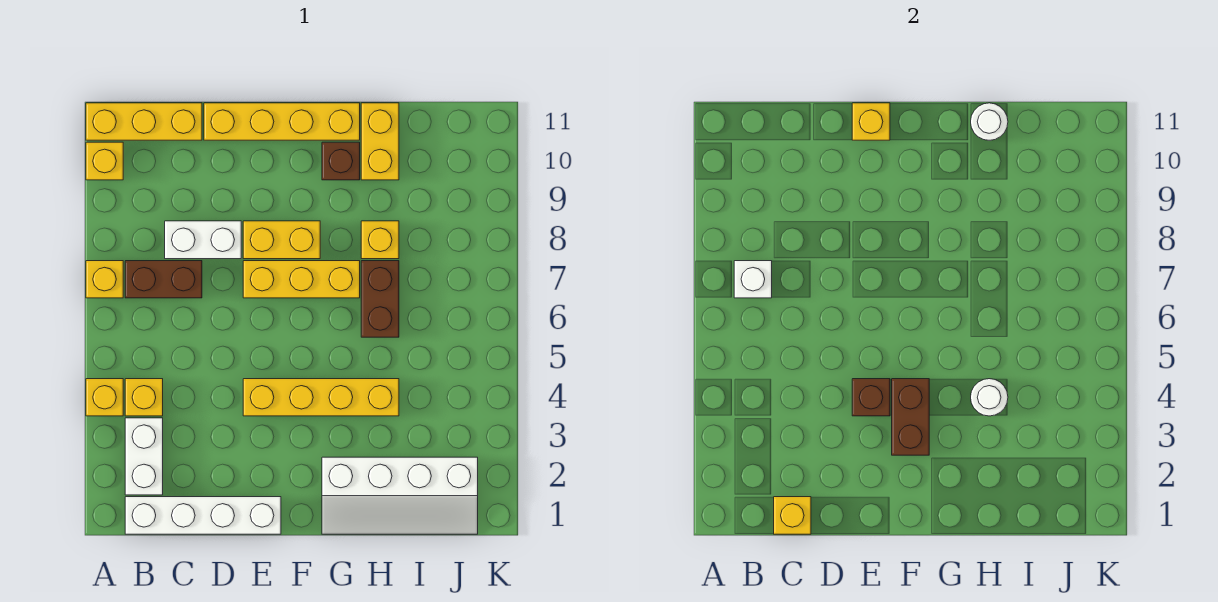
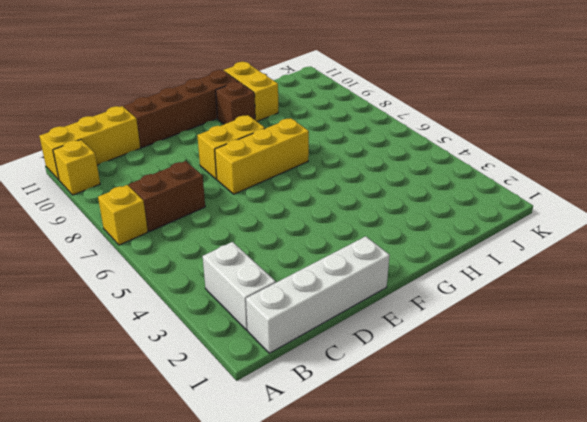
brown brick D11:G11 level 1 -> yellow brick D11:G11 level 1
none -> yellow brick A4 level 1
none -> yellow brick B4 level 1
none -> white brick C8:D8 level 1

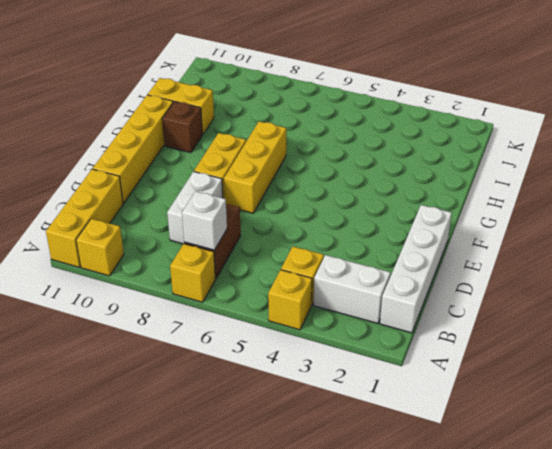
none -> yellow brick E4:H4 level 1
none -> white slope G1:J2 level 1 top 2
none -> brown brick H6:H7 level 1

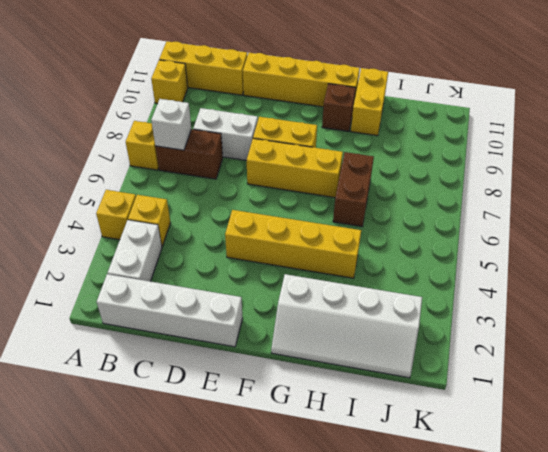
none -> yellow brick H8 level 1
none -> yellow brick C1 level 2
none -> brown brick E4 level 2

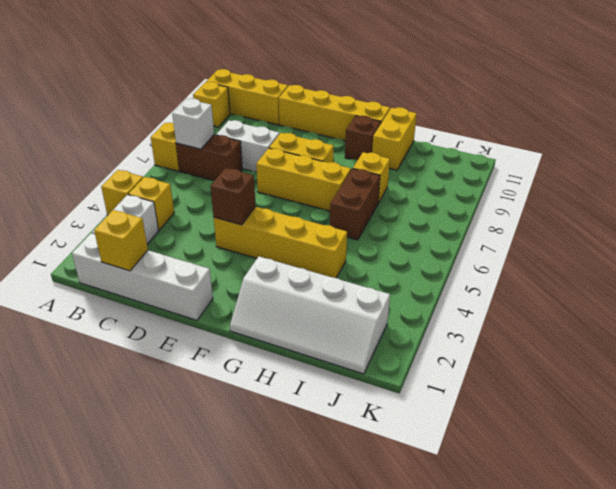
none -> yellow brick E11 level 2
none -> brown brick F3:F4 level 2
none -> white round brick H4 level 2

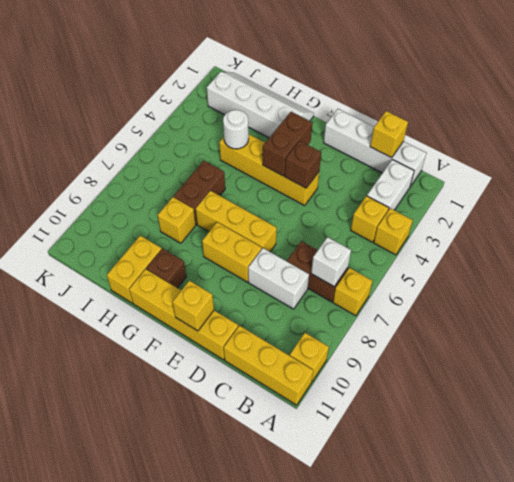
none -> white round brick H11 level 2

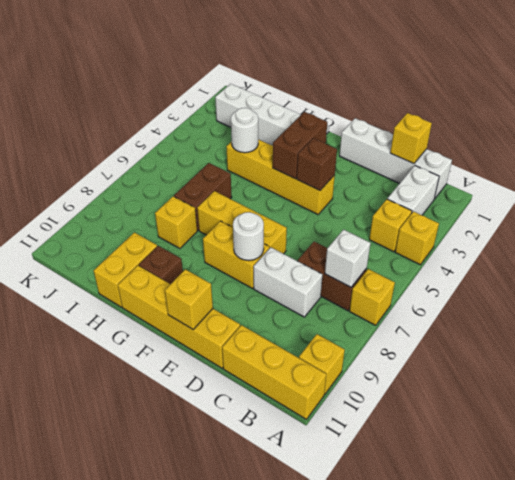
white round brick E8 level 2 -> white round brick H11 level 2

